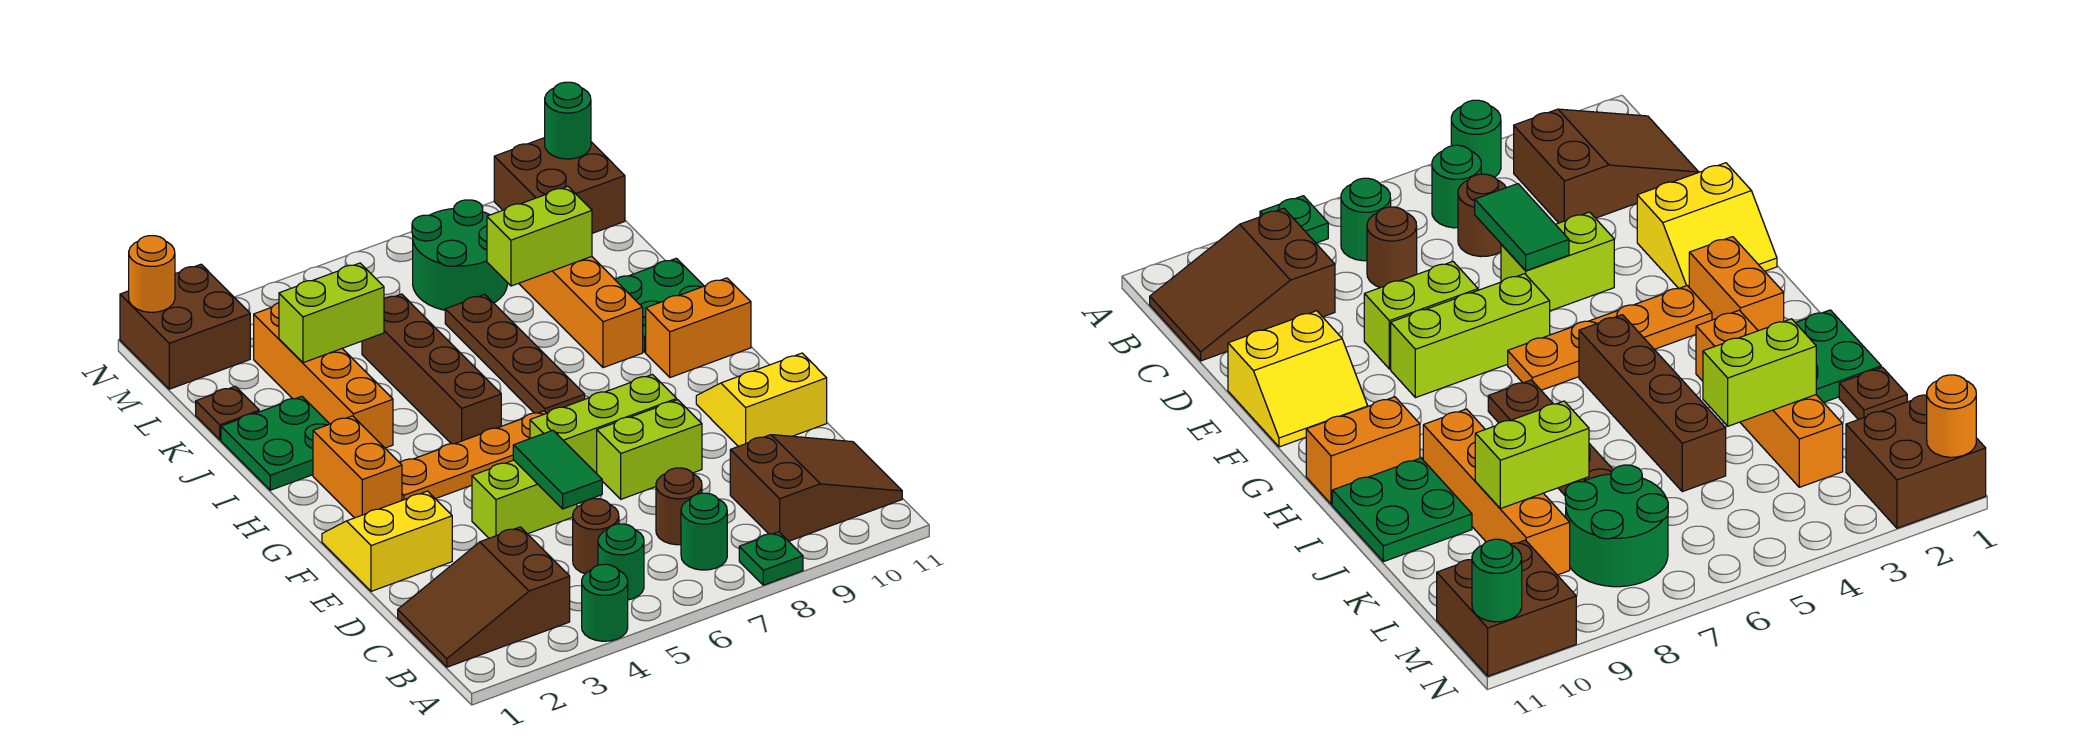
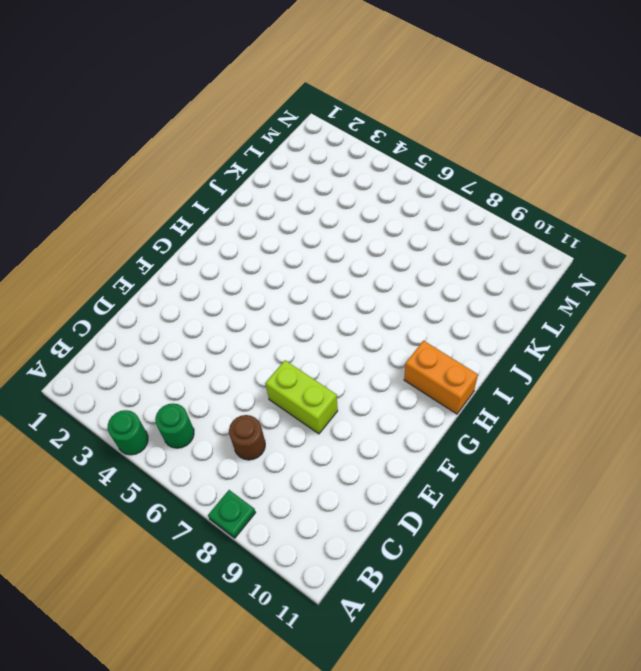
none -> brown slope B1:C3 level 1 top 3
none -> green round brick B7 level 1
none -> brown slope B9:C11 level 1 top 9
none -> brown round brick C5 level 1

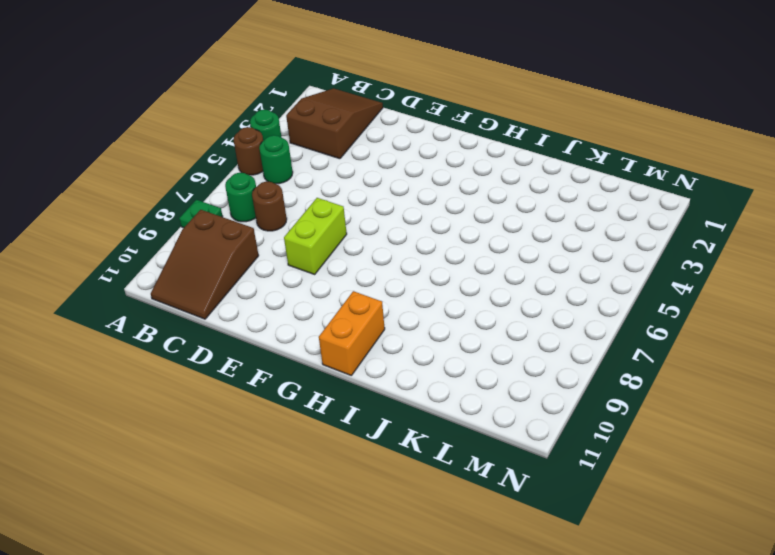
brown round brick A5 level 1 -> brown round brick C5 level 1
none -> yellow slope E1:F2 level 1 top E
none -> lime brick E4:E5 level 1
none -> yellow slope E10:F11 level 1 top E
none -> lime brick F6:F8 level 1

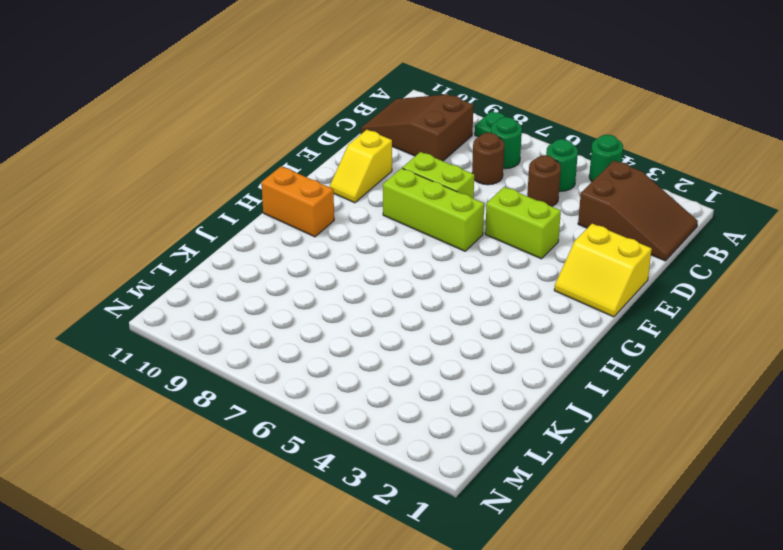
yellow slope E10:F10 level 1 top E -> yellow slope E10:F11 level 1 top E
none -> orange brick G2:H2 level 1
none -> orange plate G3:G6 level 1
none -> brown brick H5:K5 level 1
none -> brown plate H7:K7 level 1

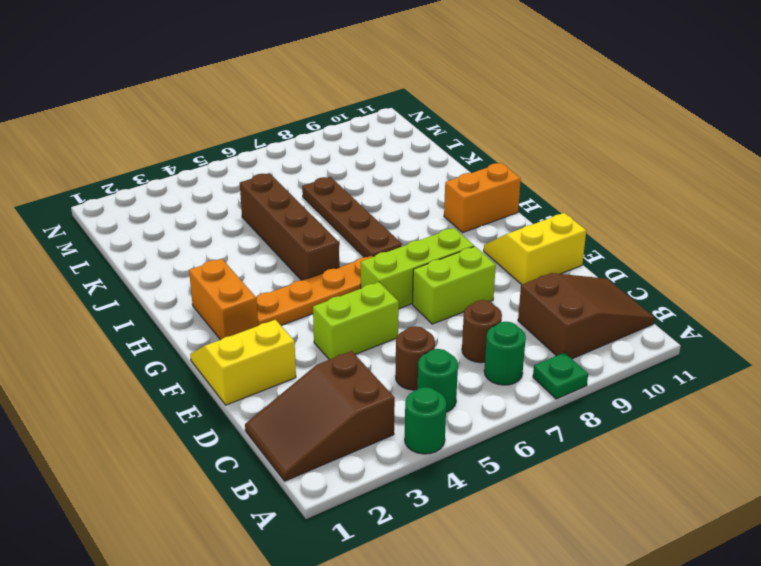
none -> green plate I1:J2 level 1
none -> orange brick I3:L3 level 1
none -> orange brick I9:L9 level 1
none -> green plate I10:J11 level 1

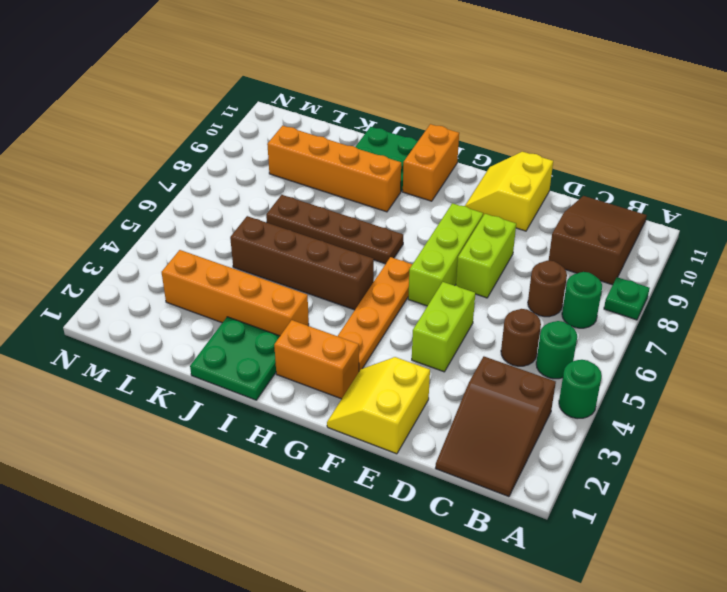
none -> brown plate K1 level 1
none -> green round brick L7:M8 level 1
none -> brown brick M1:N2 level 1
none -> brown brick M10:N11 level 1

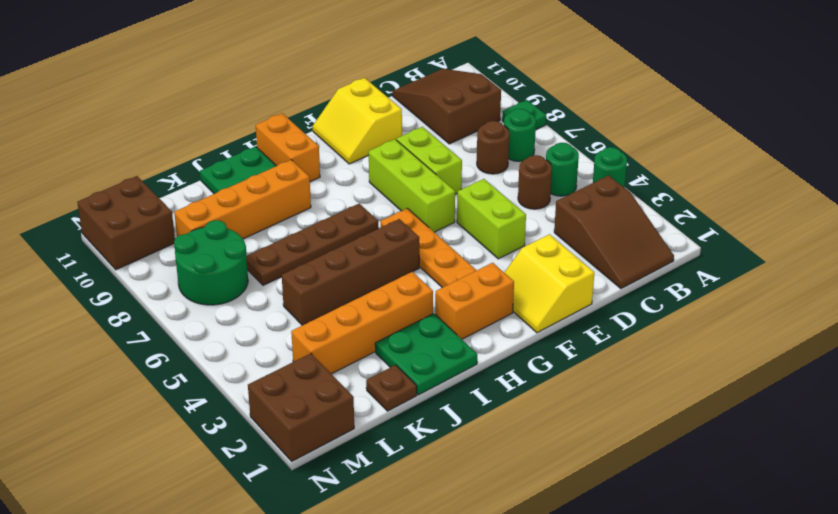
none -> green tile D5:E5 level 2
none -> lime brick K3:K4 level 2
none -> lime brick K8:K9 level 2
none -> orange round brick N1 level 2

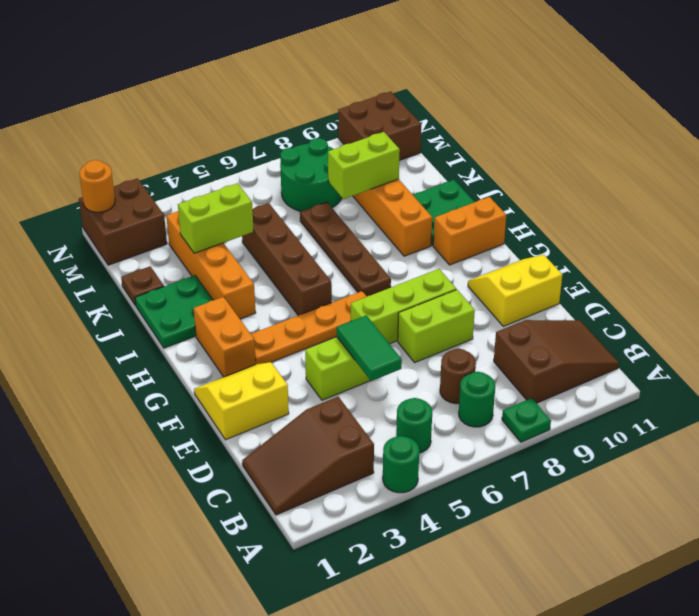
none -> brown round brick C5 level 1
none -> green round brick N11 level 2

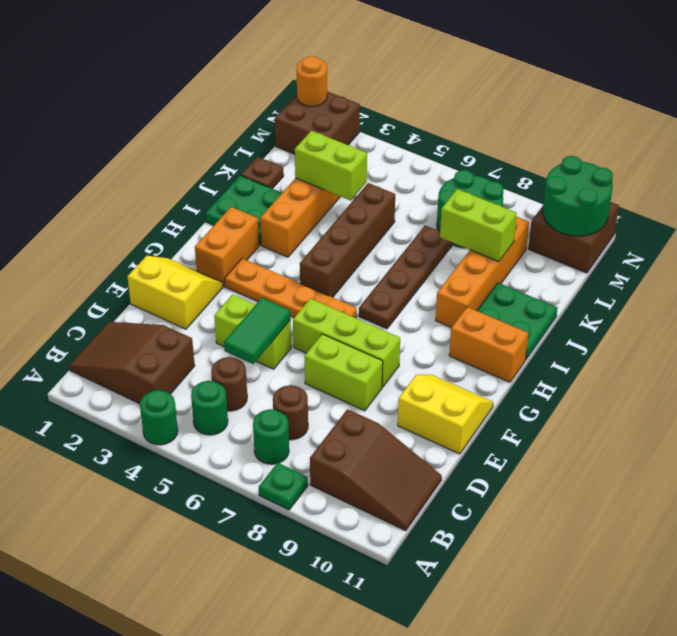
green round brick M10:N11 level 2 -> green round brick N11 level 2

